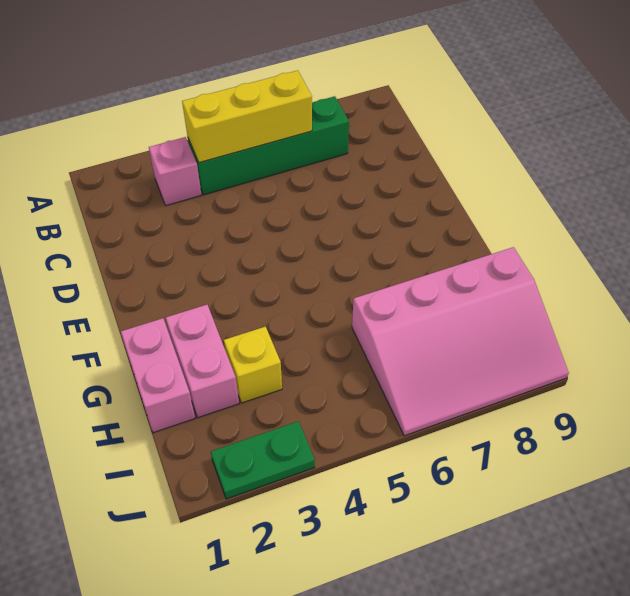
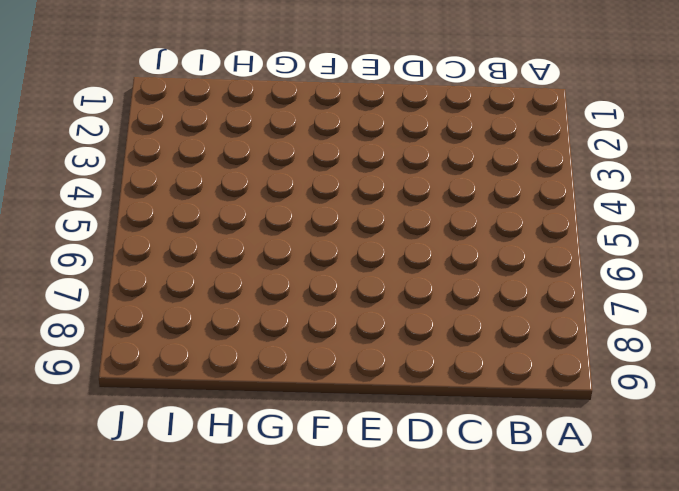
none -> pink brick B3 level 1
none -> green brick B4:B7 level 1

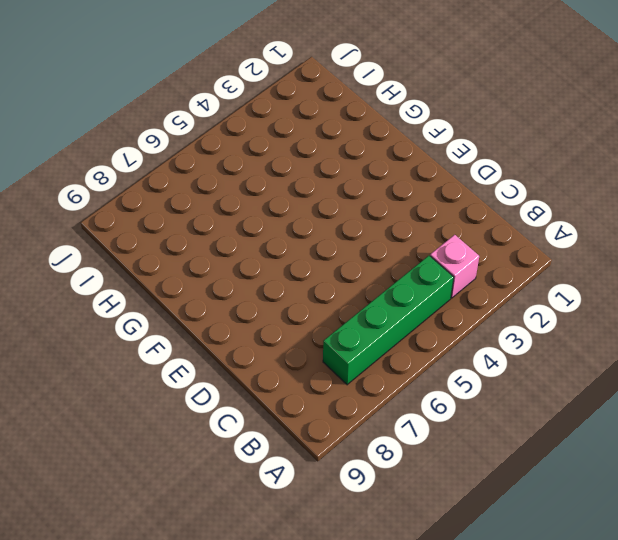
none -> pink brick G1:H1 level 1
none -> pink brick G2:H2 level 1

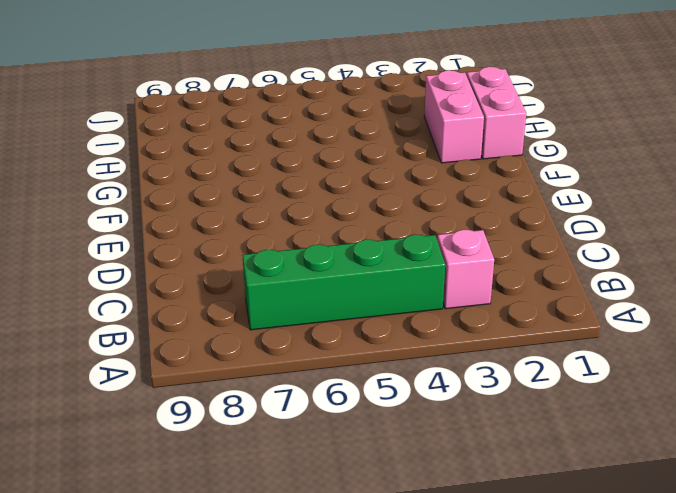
none -> yellow brick H3 level 1
none -> pink slope H6:J9 level 1 top H

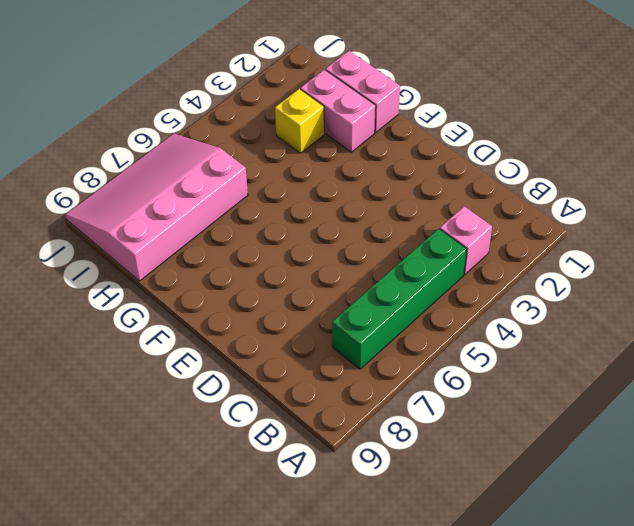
none -> green plate J2:J3 level 1
none -> yellow brick B4:B6 level 2

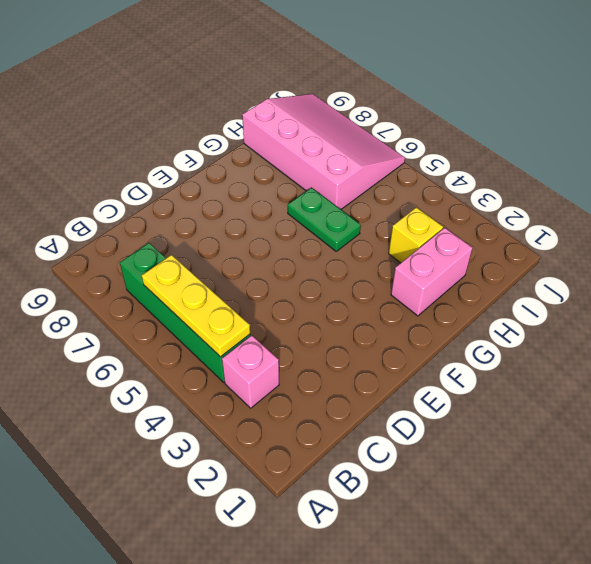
yellow plate B4:B6 level 2 -> yellow brick B4:B6 level 2
green plate G5:G6 level 1 -> green plate J2:J3 level 1
none -> pink brick G1:H1 level 1

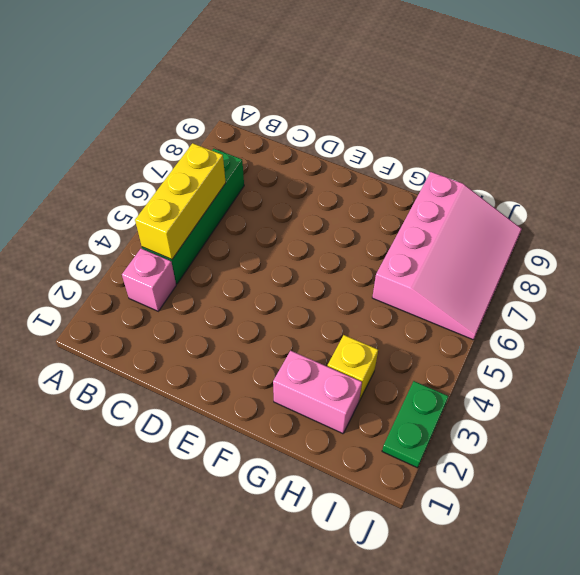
none -> pink brick G1:H1 level 1

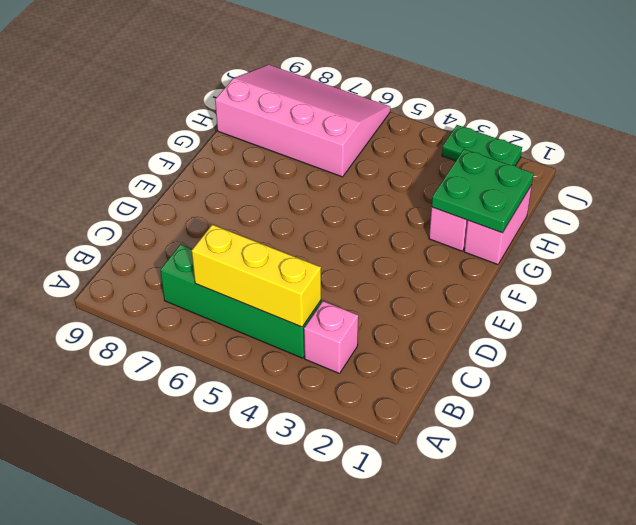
green plate G1:H2 level 2 -> none
none -> yellow brick H3 level 1

